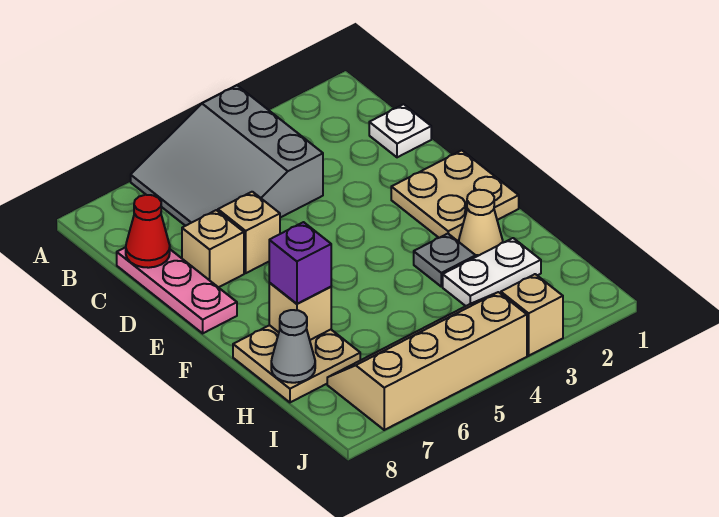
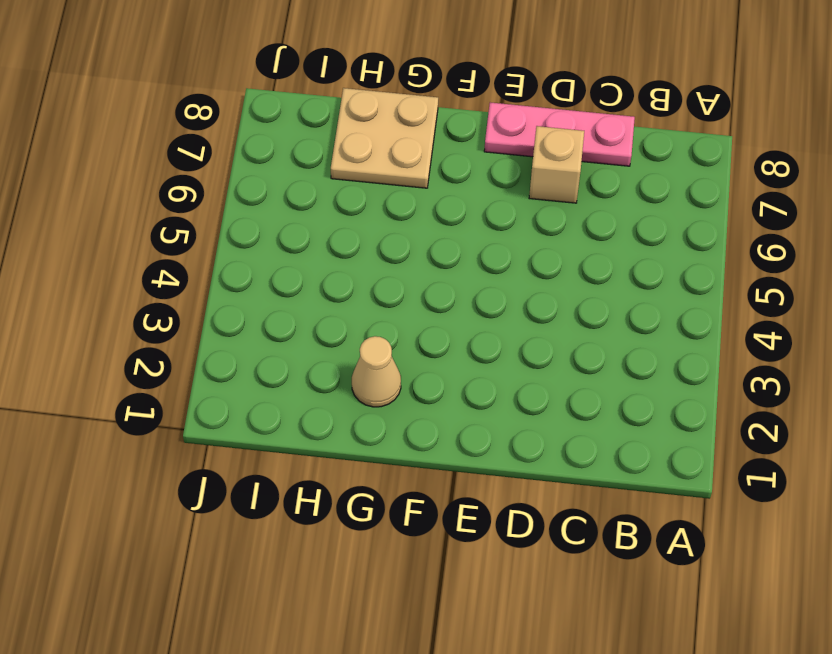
none -> grey slope A4:C6 level 1 top 4
none -> white plate C1 level 1
none -> tan brick D6 level 1

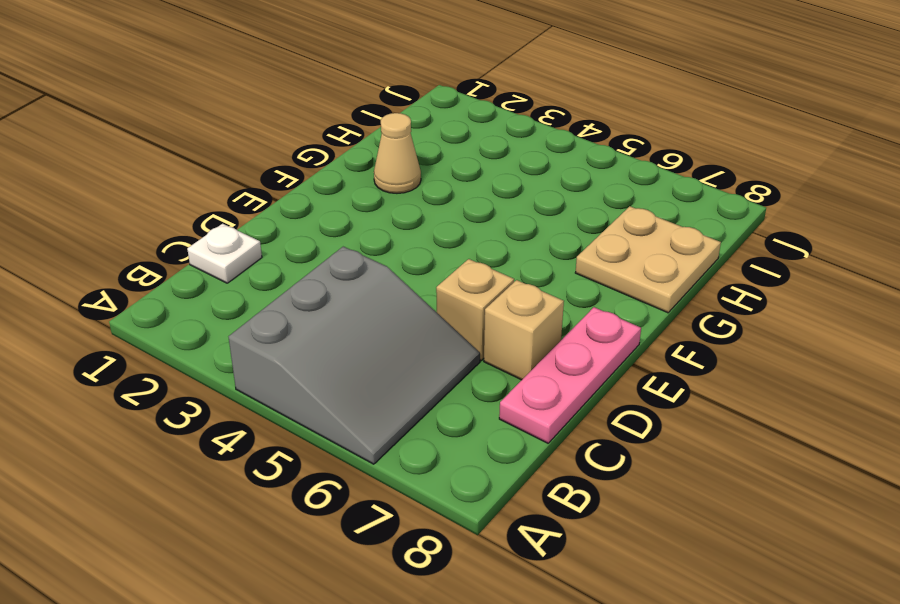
none -> tan plate E1:F2 level 1
none -> grey plate G3 level 1
none -> white plate H2:H3 level 1

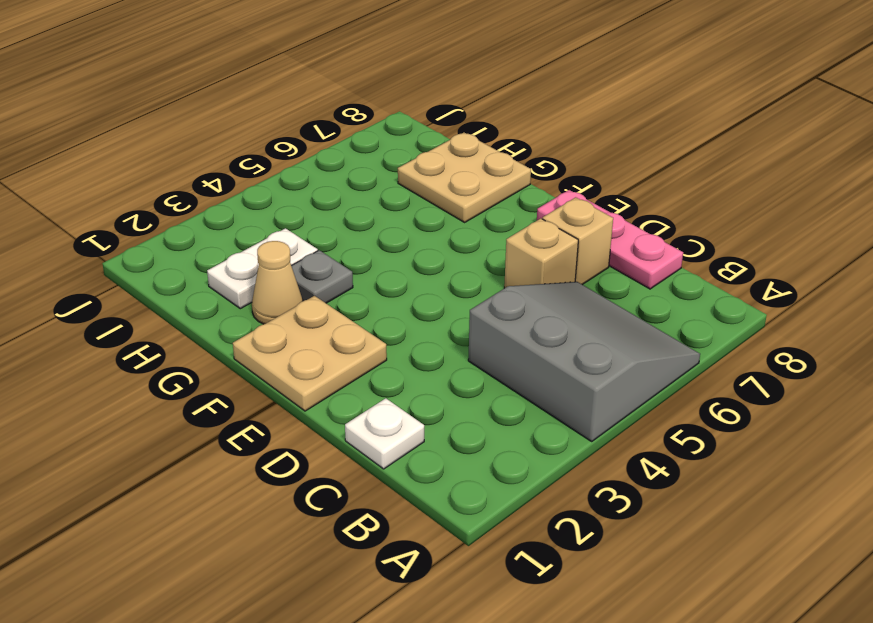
none -> tan slope I4:J7 level 1 top J
none -> tan brick J3 level 1
none -> red cone C8 level 2

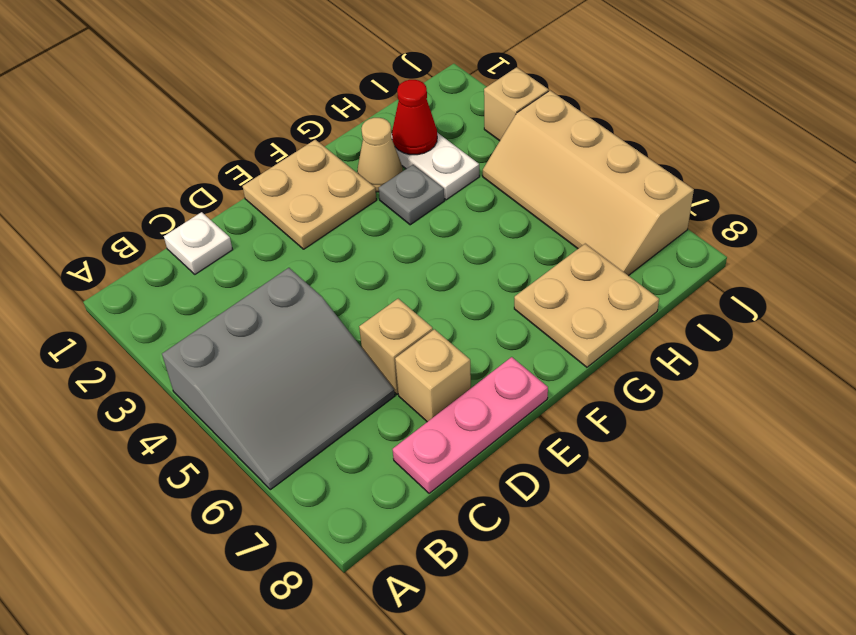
red cone H2 level 2 -> red cone C8 level 2
none -> tan brick G7 level 2
none -> grey cone H8 level 2
none -> purple brick G7 level 3

